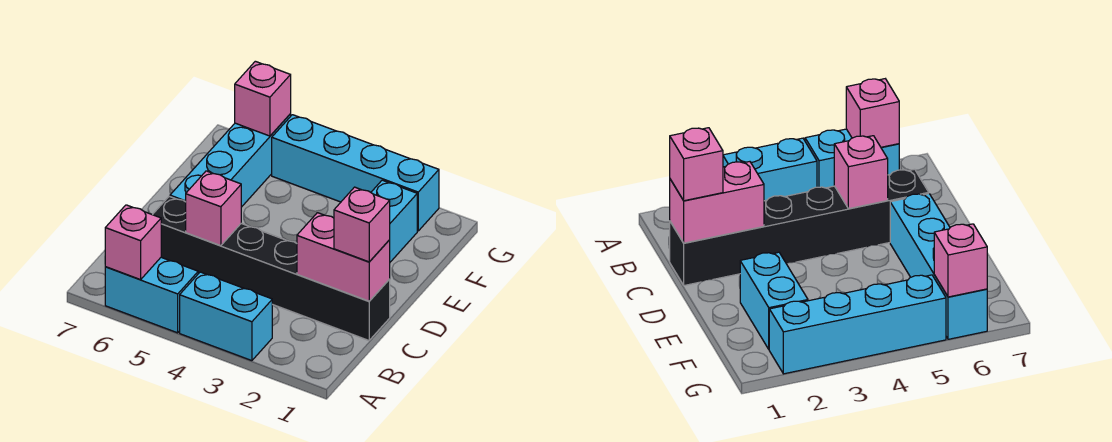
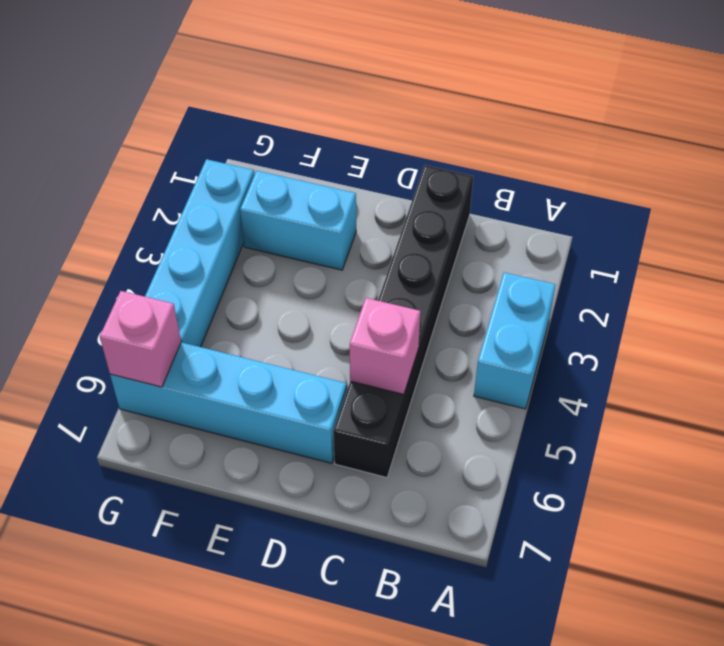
none -> cyan brick A5:A6 level 1
none -> pink brick A6 level 2

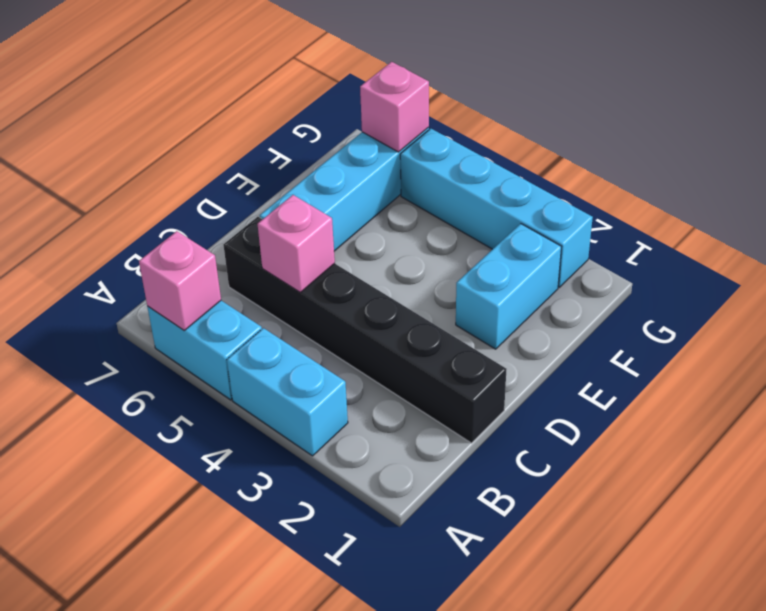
none -> pink brick C1:C2 level 2
none -> pink brick C1 level 3

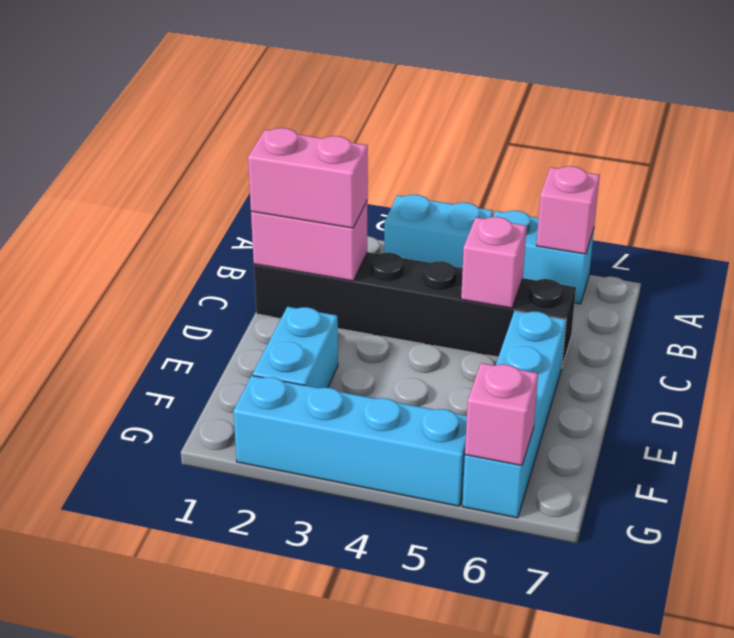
pink brick C1:C2 level 3 -> pink brick C1 level 3

